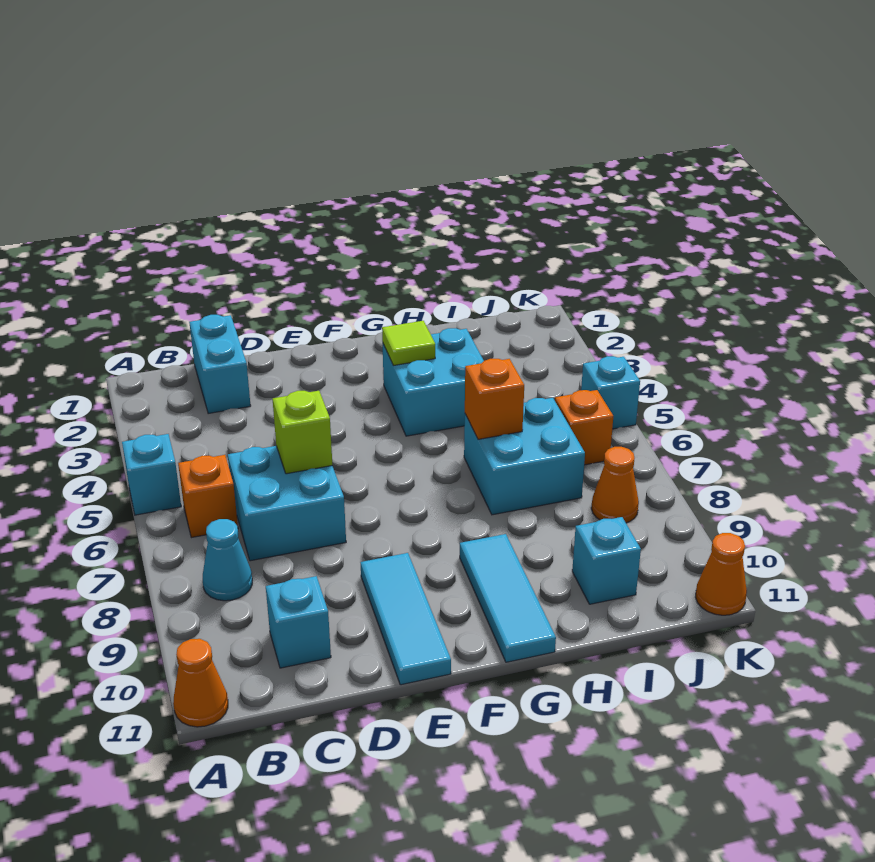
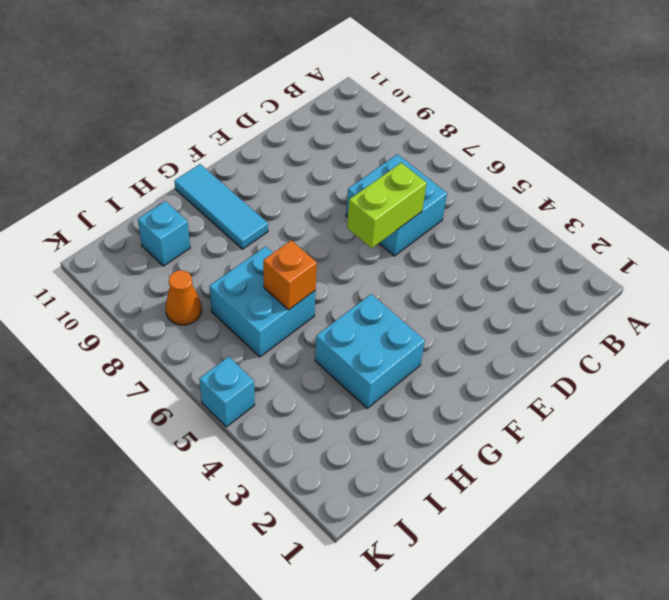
lime brick D6:E6 level 2 -> lime brick D6 level 2
none -> cyan brick A5 level 1
none -> orange cone A11 level 1
none -> orange brick B6 level 1

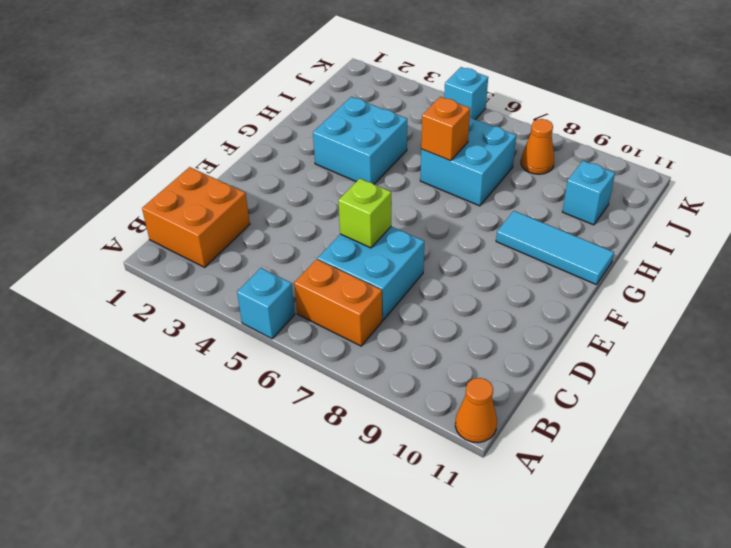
orange brick B1:C2 level 1 -> cyan brick C1:C2 level 1
orange brick B6:B7 level 1 -> orange brick B6 level 1
none -> cyan cone B8 level 1
none -> cyan brick C10 level 1
none -> cyan tile E9:E11 level 1

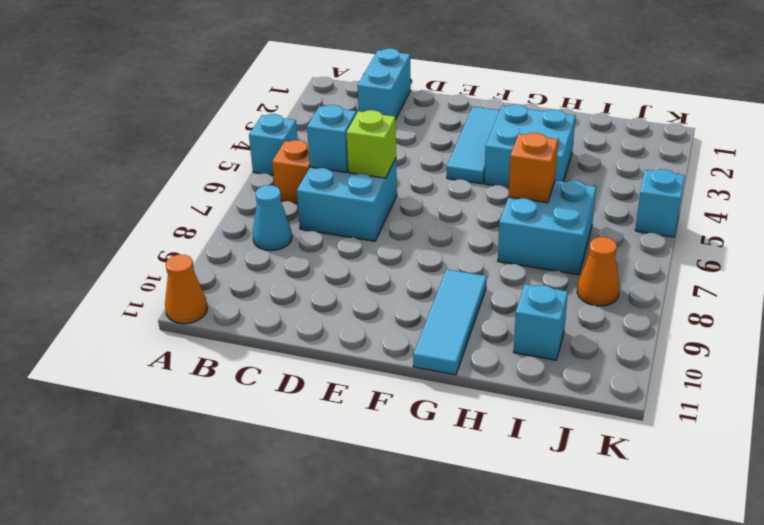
cyan brick C6 level 2 -> cyan brick C10 level 1
cyan tile F2:F4 level 1 -> cyan tile E9:E11 level 1
none -> orange brick J6 level 1
none -> orange cone K11 level 1
none -> lime tile G3 level 2

